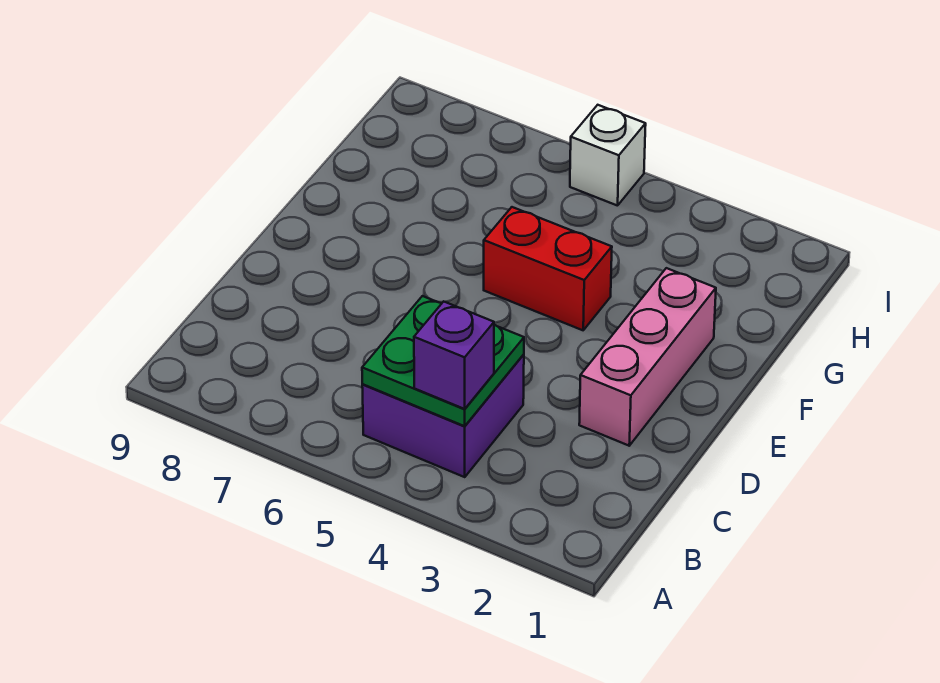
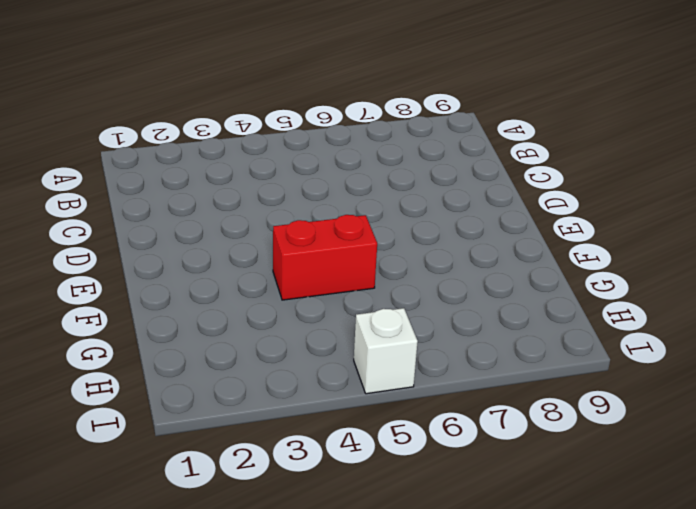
none -> purple brick B4:C5 level 1
none -> pink brick D2:F2 level 1

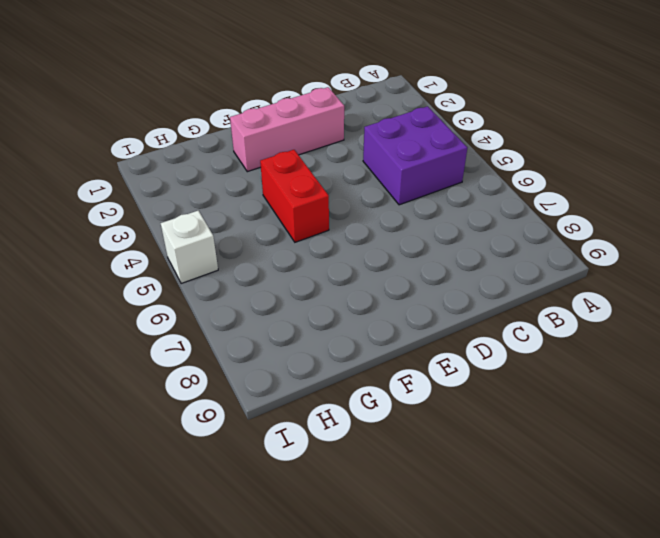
none -> green plate B4:C5 level 2
none -> purple brick B4 level 3

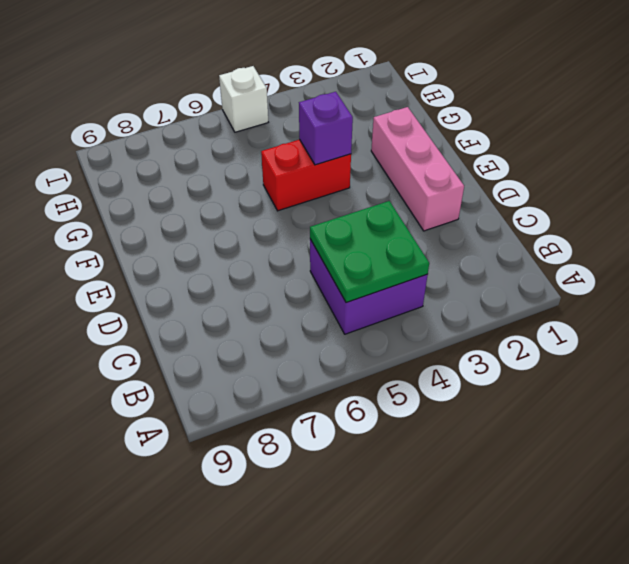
purple brick F4 level 2 -> purple brick B4 level 3

